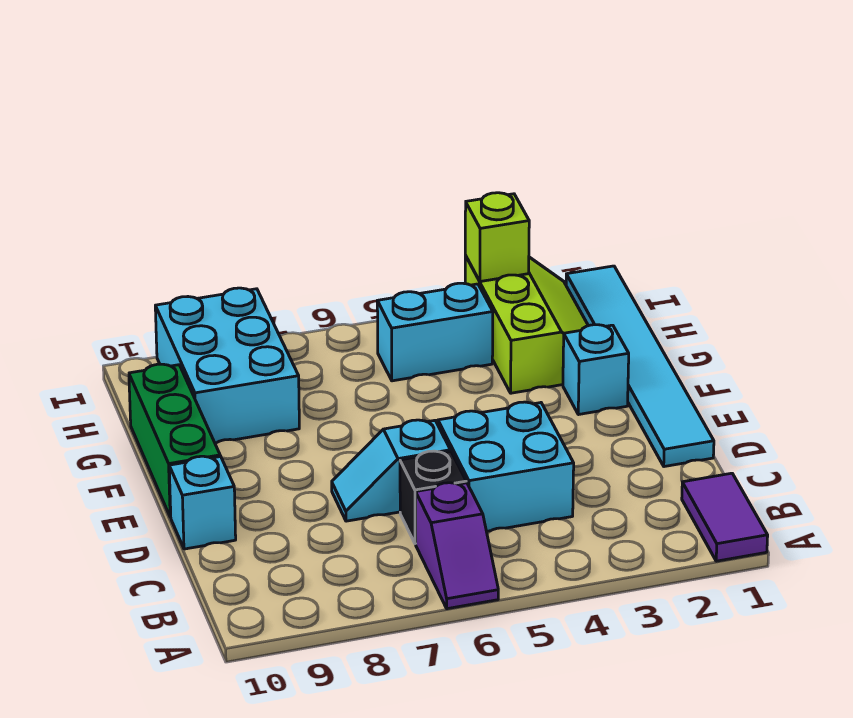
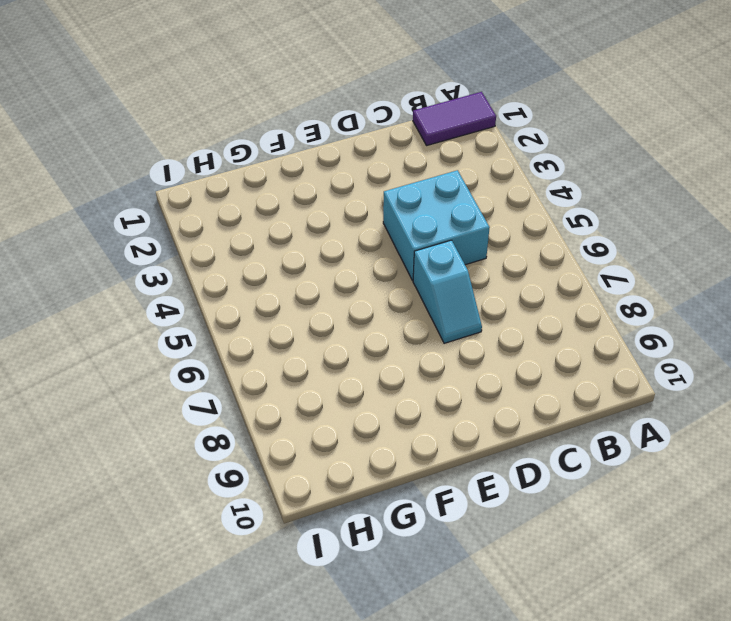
none -> purple slope A6:B6 level 1 top B
none -> black brick C6 level 1
none -> cyan tile D1:I1 level 1

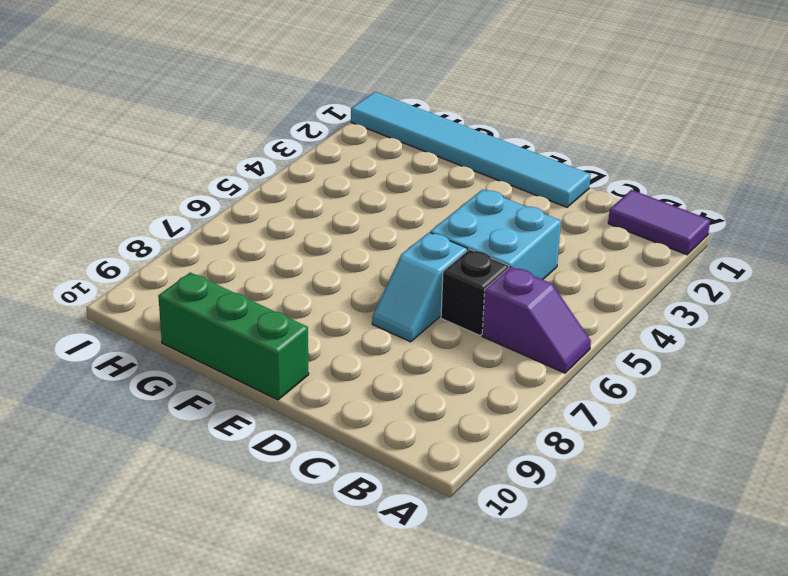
none -> cyan brick D10 level 1
none -> cyan brick F2 level 1
none -> lime slope G2:I3 level 1 top 3

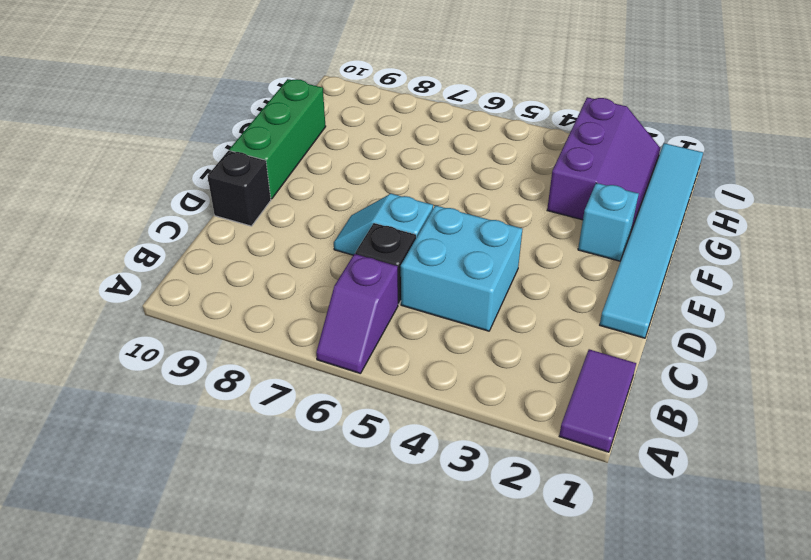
black brick D10 level 1 -> cyan brick D10 level 1
purple slope G2:I3 level 1 top 3 -> lime slope G2:I3 level 1 top 3
none -> cyan brick G8:I9 level 1
none -> cyan brick H4:H5 level 1
none -> lime brick I3 level 2

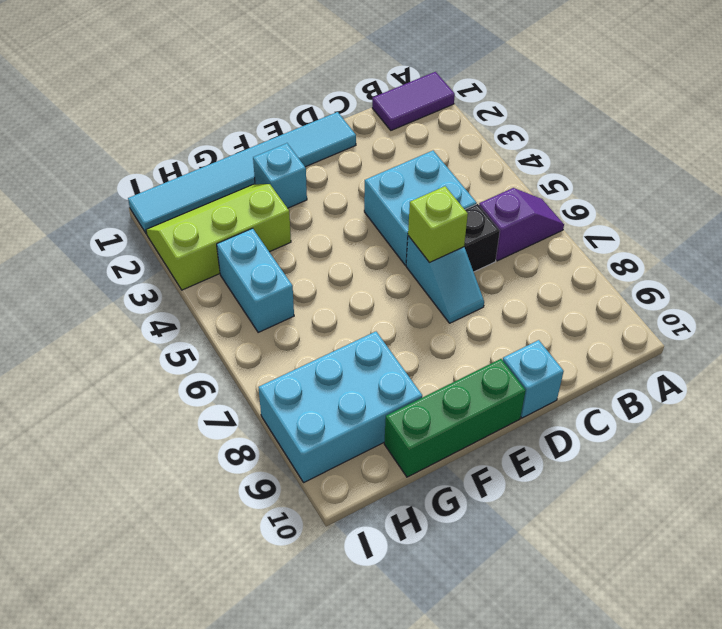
lime brick D6 level 2 -> lime brick I3 level 2

